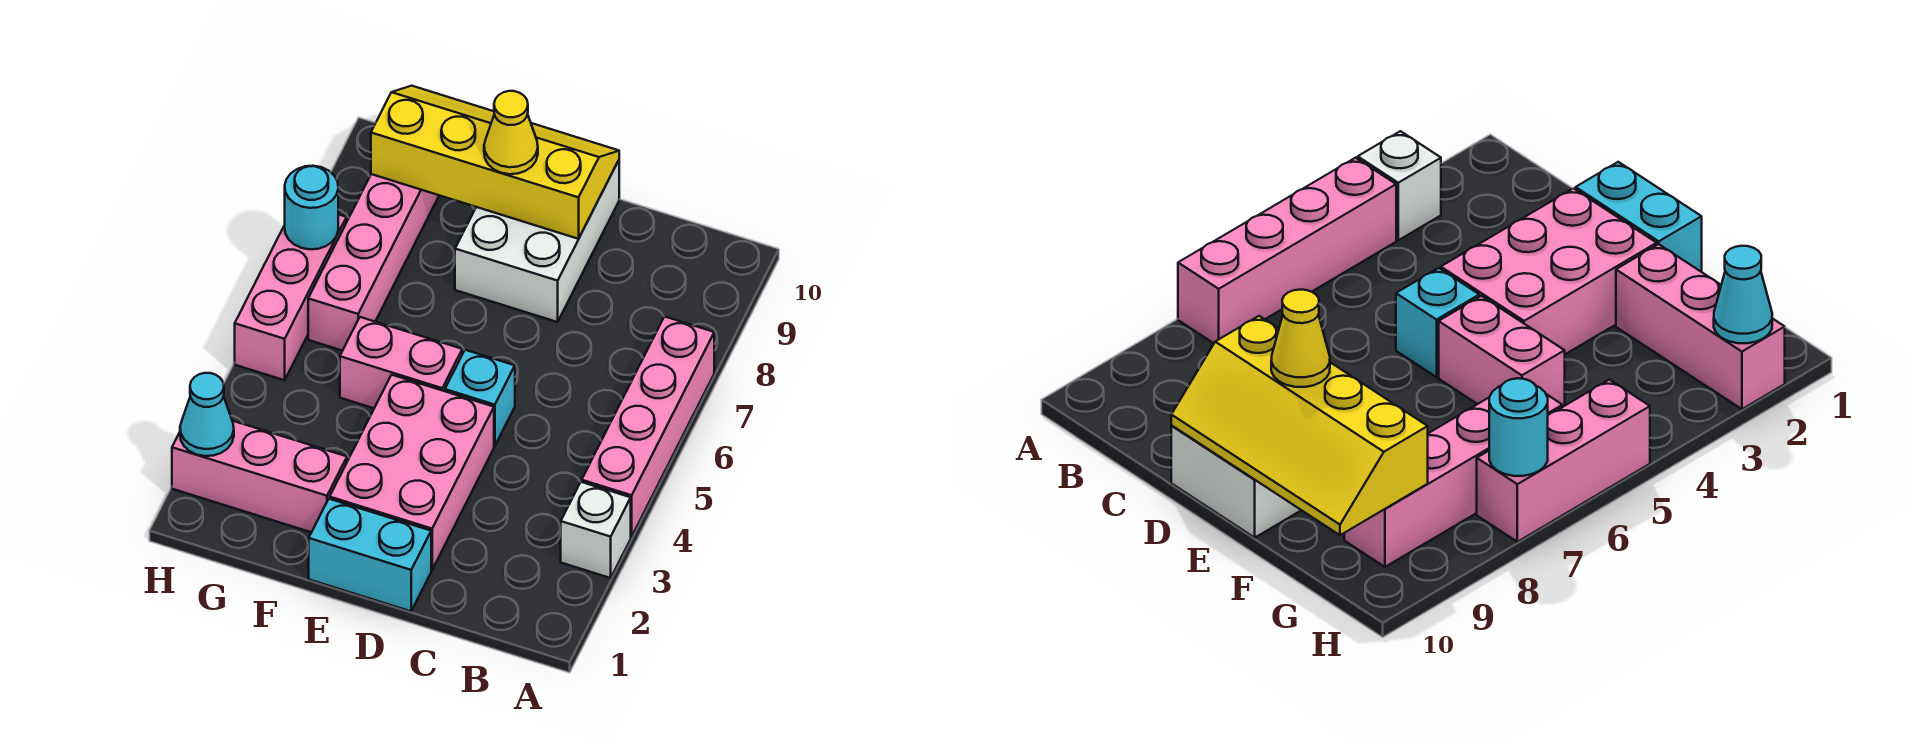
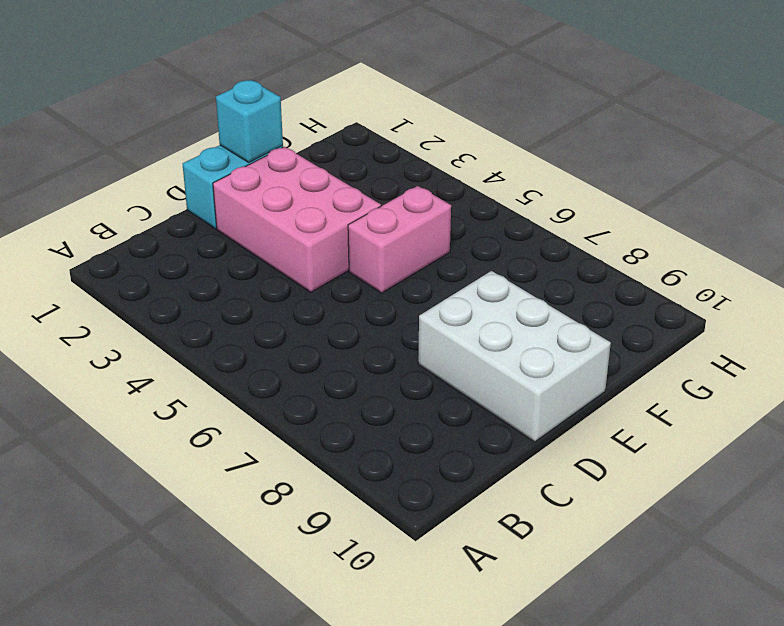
cyan brick E1 level 2 -> cyan brick D5 level 1
none -> white brick A3 level 1
none -> pink brick A4:A7 level 1
none -> pink brick F2:H2 level 1

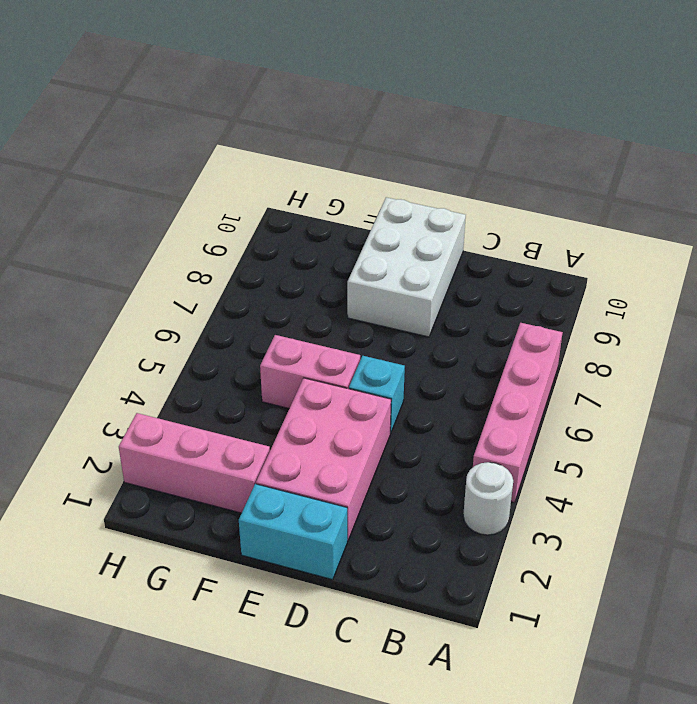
white round brick A3 level 1 -> white brick A3 level 1
none -> pink brick G6:G9 level 1
none -> pink brick H5:H7 level 1
none -> yellow slope D9:G10 level 2 top 9

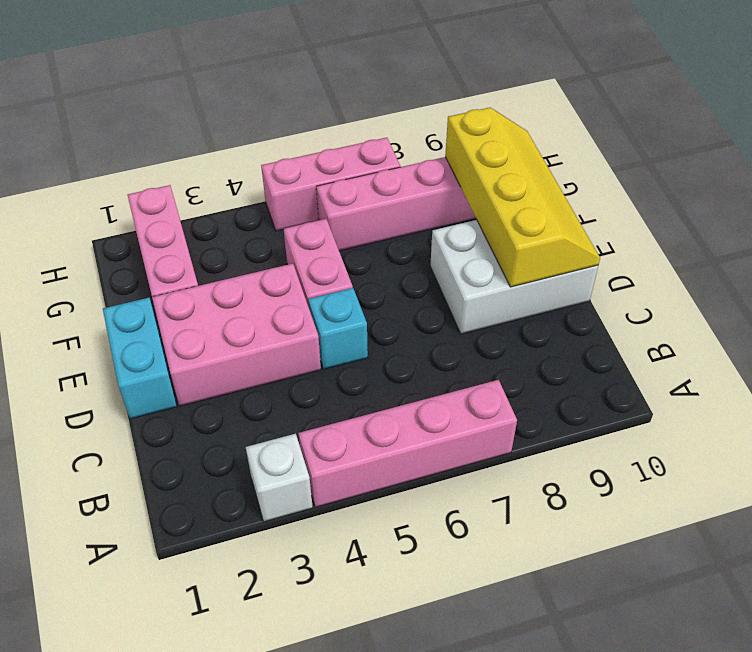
none -> cyan cone H2 level 2
none -> cyan round brick H7 level 2
none -> yellow cone E9 level 3

